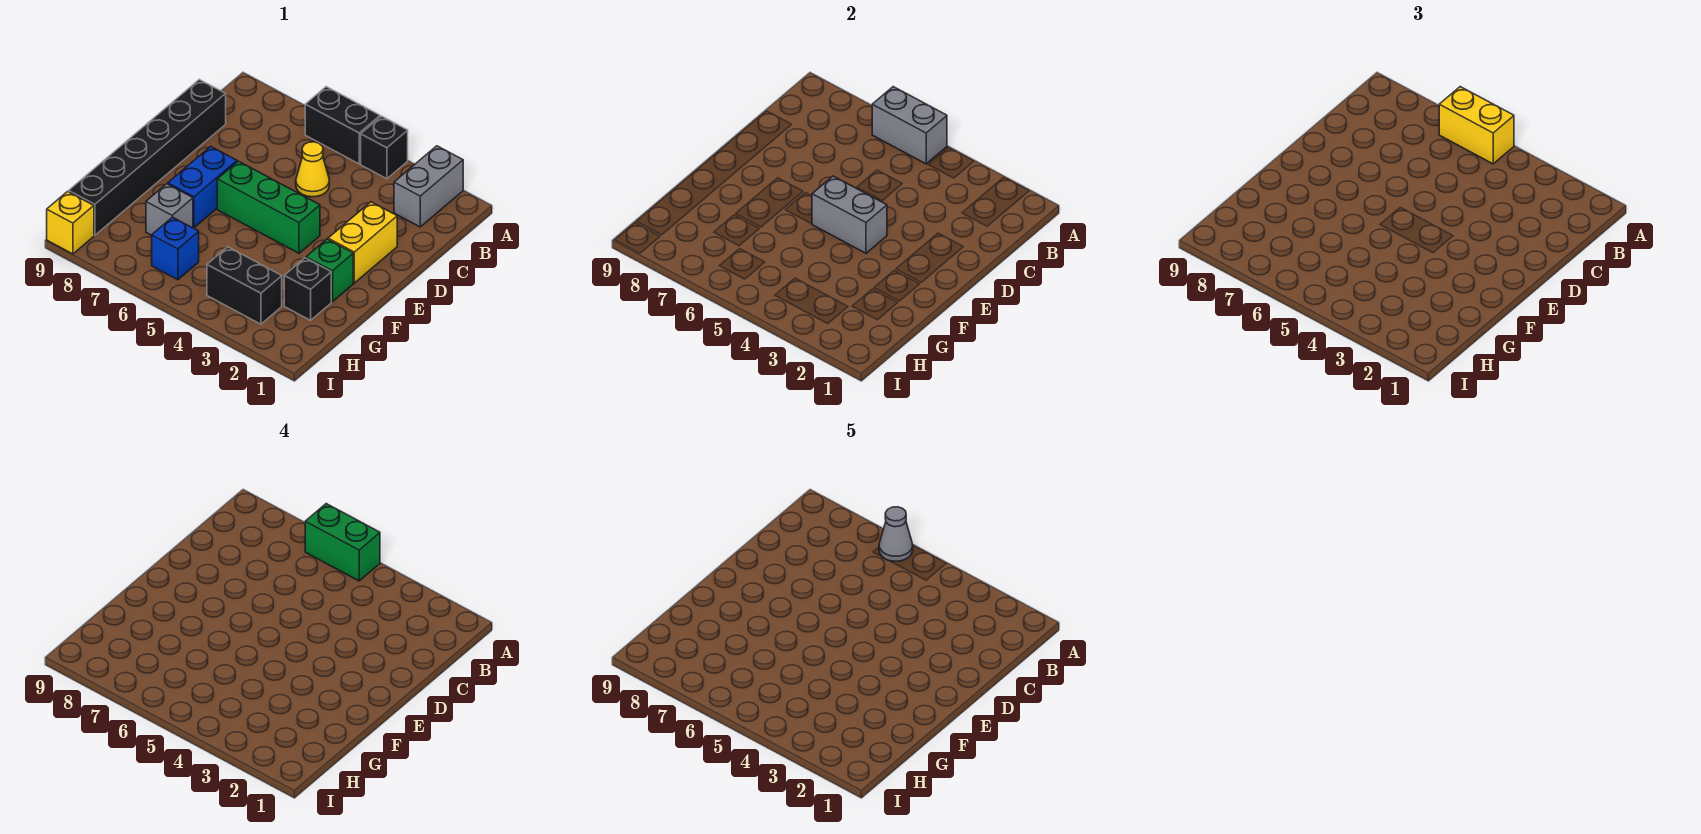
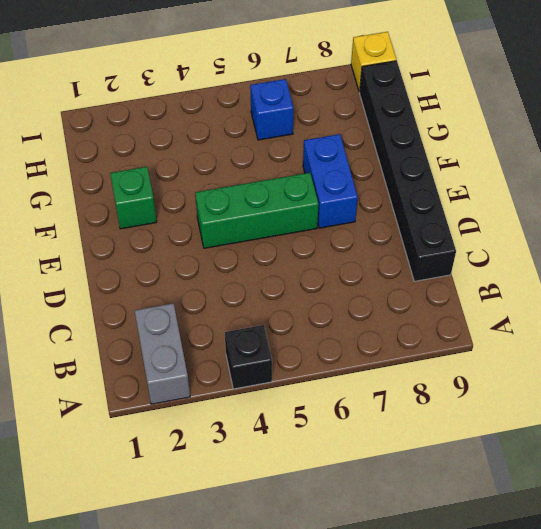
none -> black brick A5:A6 level 1
none -> yellow cone C5 level 1
none -> yellow brick D2:E2 level 1

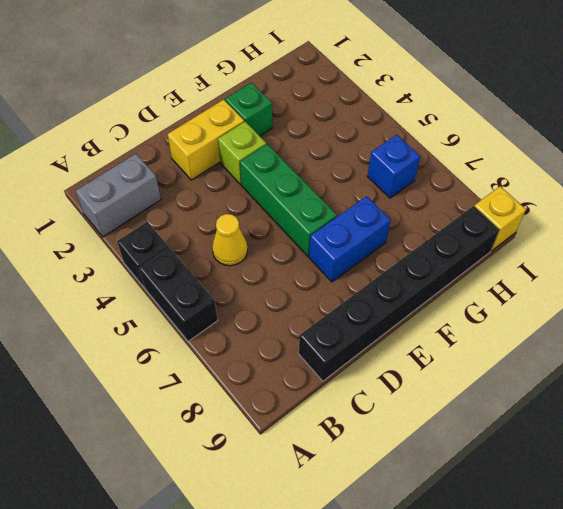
lime brick E3 level 1 -> none
none -> black brick G2 level 1
none -> grey brick G7 level 1
none -> black brick H3:H4 level 1

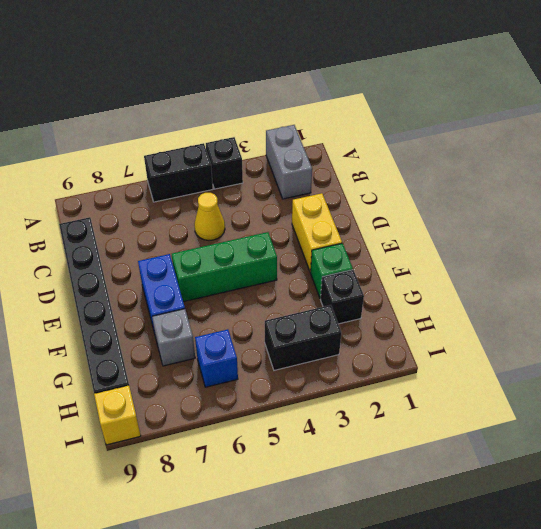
none -> grey brick A5:A6 level 2
none -> grey brick E4:E5 level 2
none -> yellow brick A5:A6 level 3

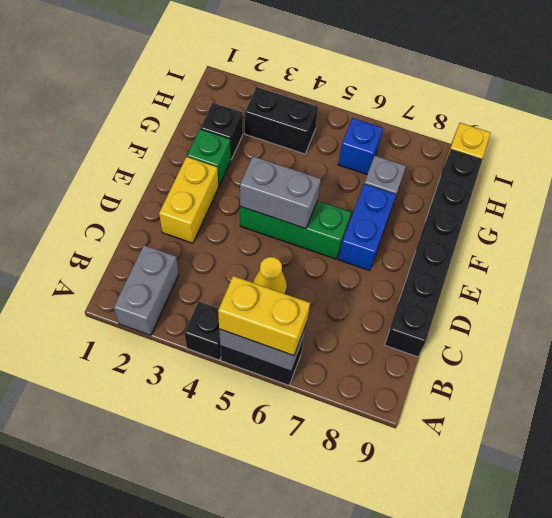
none -> green brick A5:A6 level 4
none -> grey cone A6 level 5

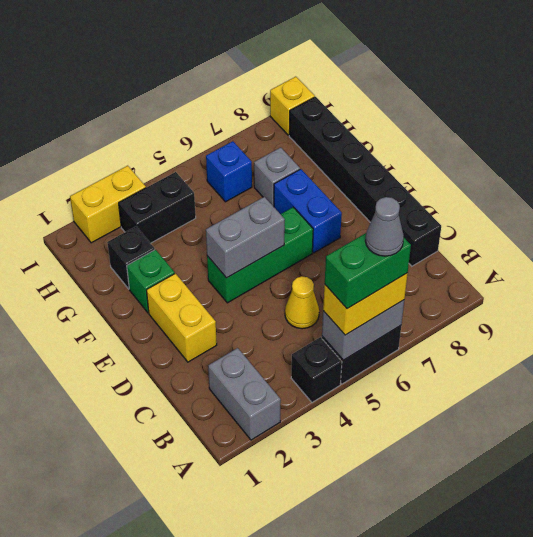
yellow brick I2:I3 level 1 -> none

